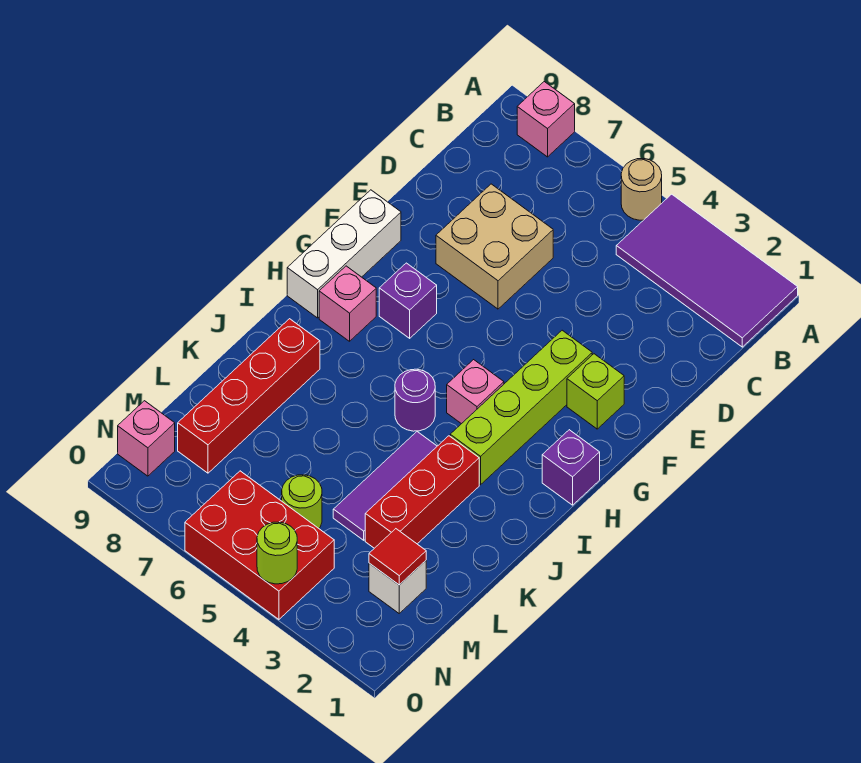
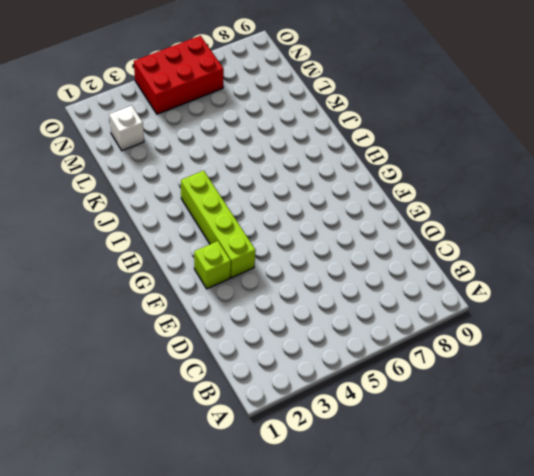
none -> purple tile A1:B4 level 1
none -> tan round brick A5 level 1
none -> pink brick A8 level 1

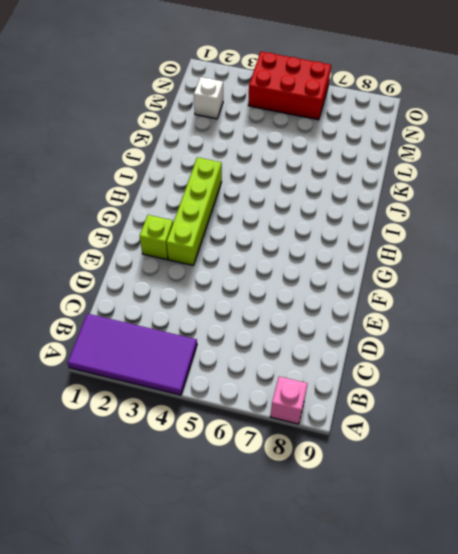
none -> tan round brick A5 level 1
none -> tan brick D6:E7 level 1
none -> white brick F9:H9 level 1

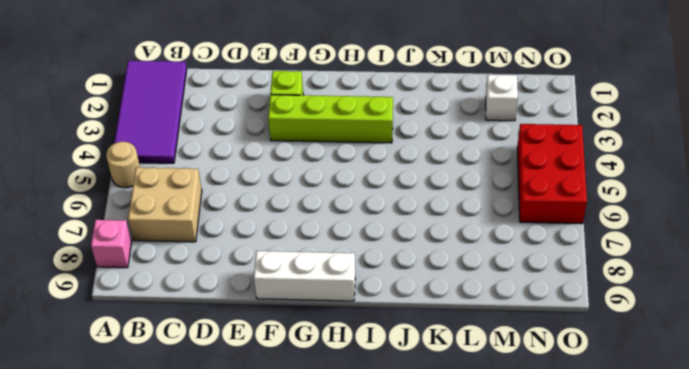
tan brick B6:C7 level 1 -> tan brick D6:E7 level 1
none -> purple brick G7 level 1
none -> purple brick H1 level 1
none -> pink brick H4 level 1

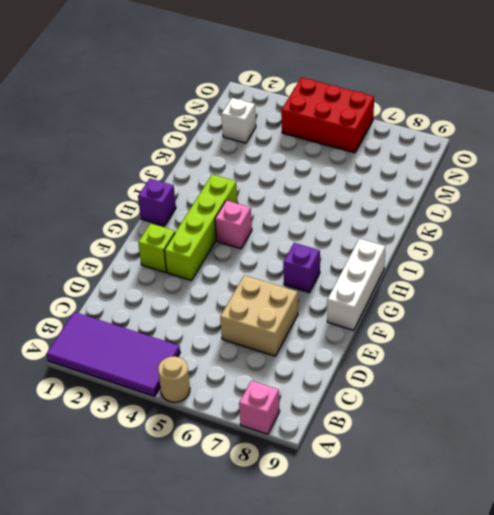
none -> pink brick H8 level 1
none -> purple round brick I5 level 1
none -> red brick J3:L3 level 1

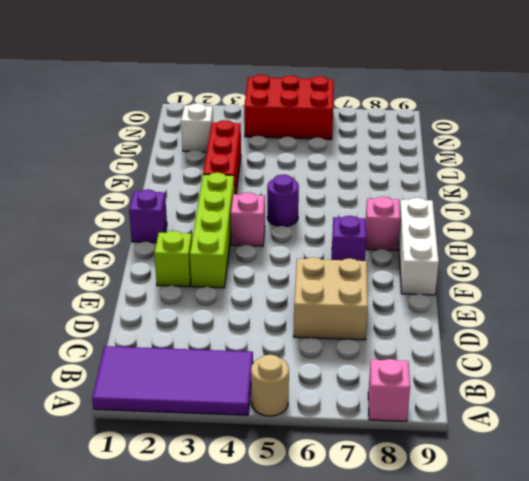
none -> purple tile J4:L4 level 1
none -> red brick J8:M8 level 1
none -> lime round brick M5 level 1

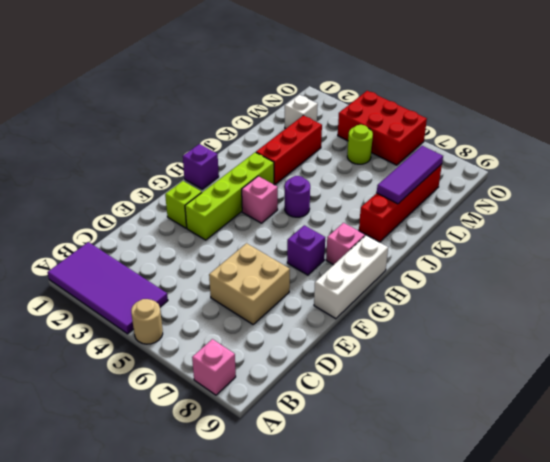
purple tile K8:M8 level 2 -> purple tile J4:L4 level 1
none -> pink brick N9 level 1
none -> red tile M2 level 2
none -> lime round brick O4 level 2

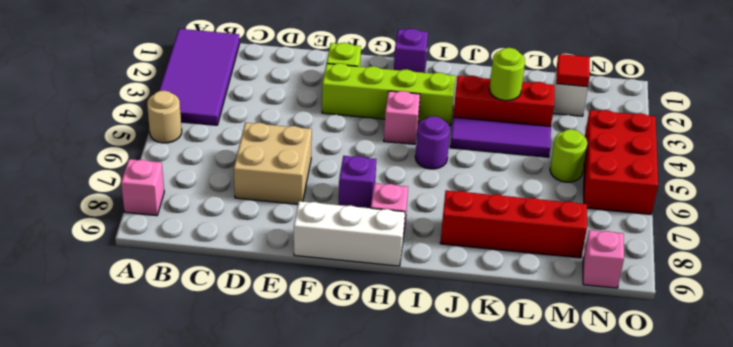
lime round brick K3 level 2 -> lime round brick O4 level 2

